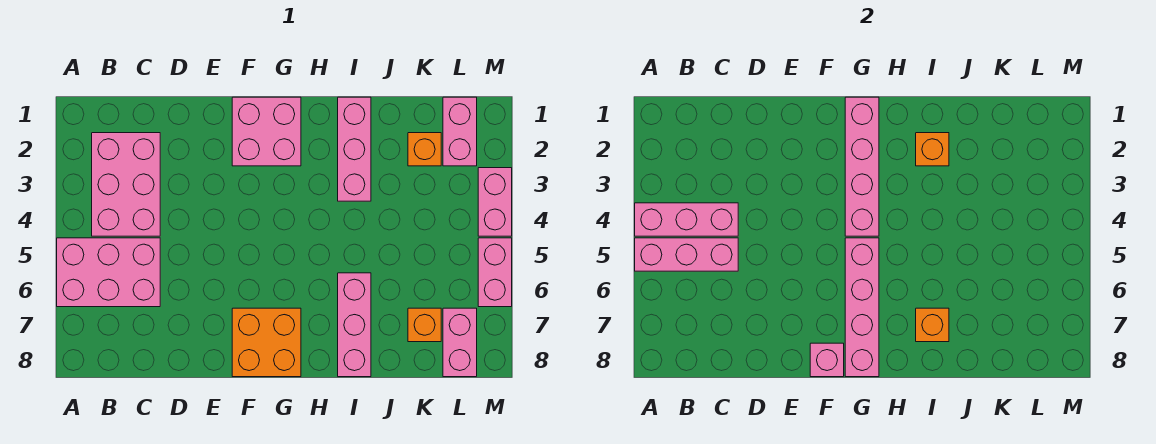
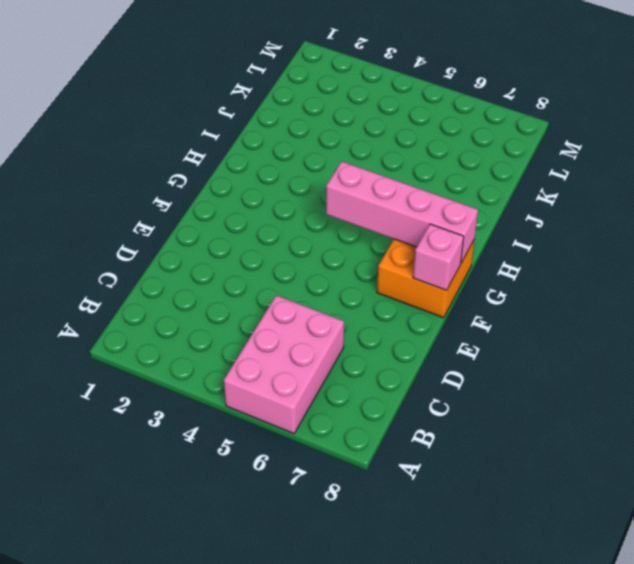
none -> pink brick B2:C4 level 1
none -> pink brick F1:G2 level 1
none -> pink brick I1:I3 level 1

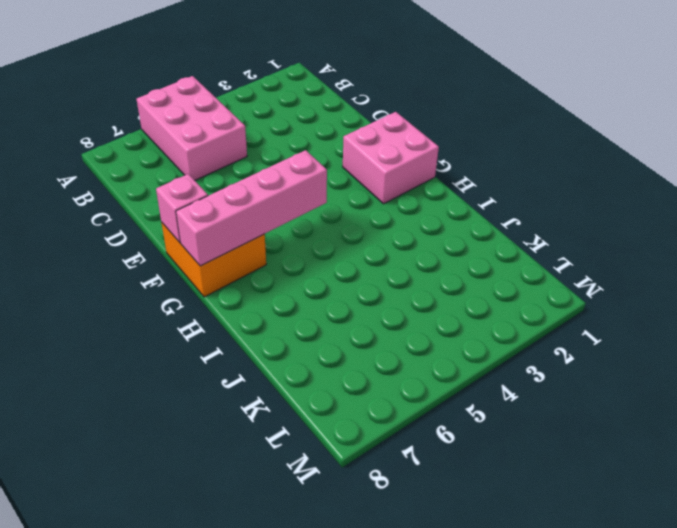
none -> pink brick B2:C4 level 1
none -> pink brick I1:I3 level 1
none -> pink brick I6:I8 level 1

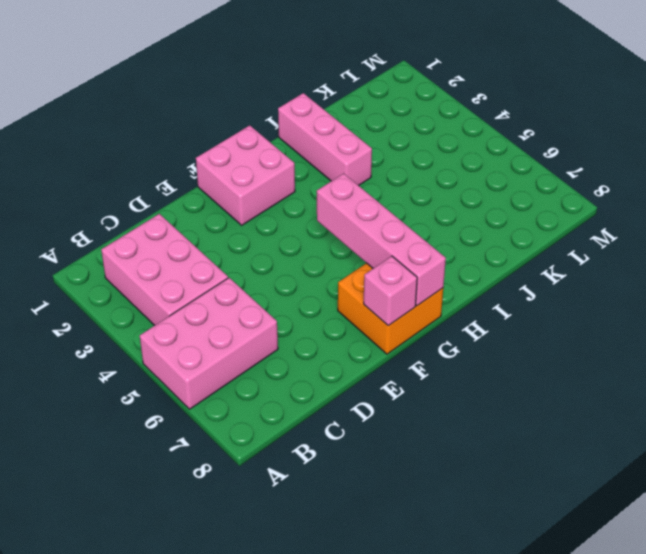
none -> pink brick I6:I8 level 1
none -> orange brick K2 level 1
none -> orange brick K7 level 1

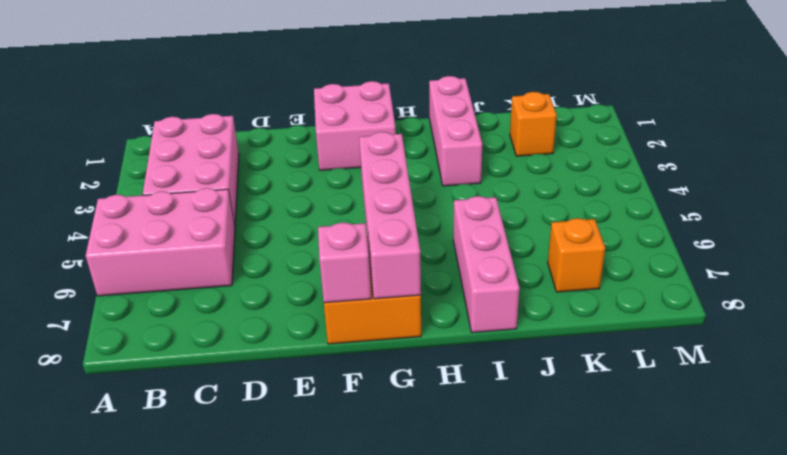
none -> pink brick L1:L2 level 1
none -> pink brick L7:L8 level 1
none -> pink brick M3:M4 level 1

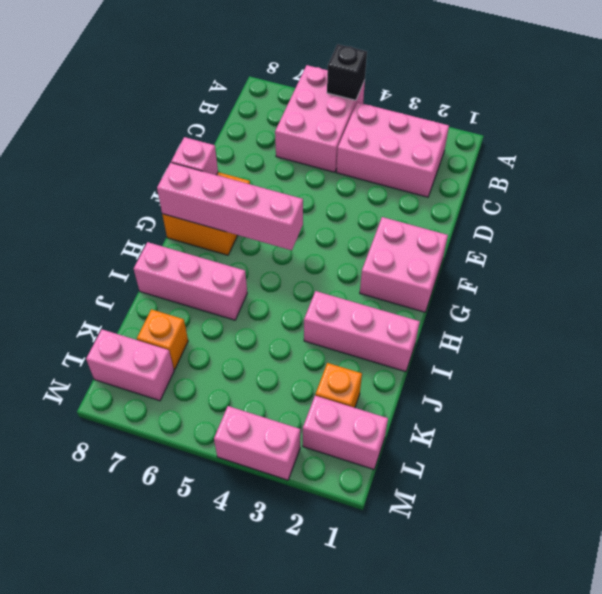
black brick A5 level 2 -> pink brick A5:C5 level 2
none -> pink brick M5:M6 level 1
none -> pink brick A4:C4 level 2
none -> pink brick G1:G4 level 2

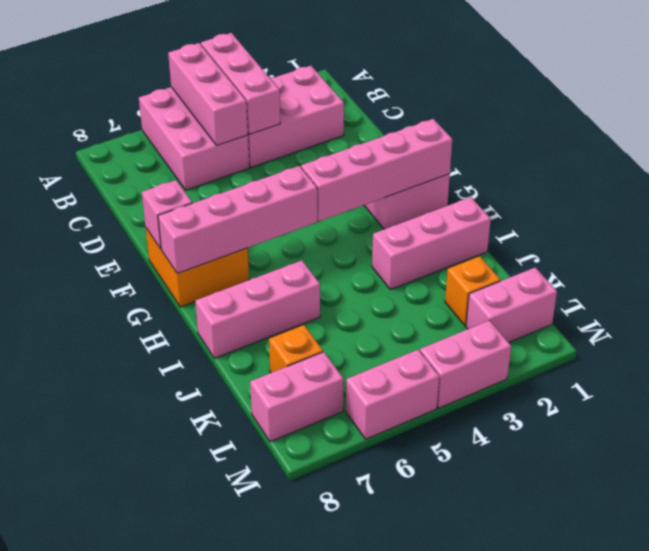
none -> orange brick I2 level 2
none -> orange brick I7 level 2

